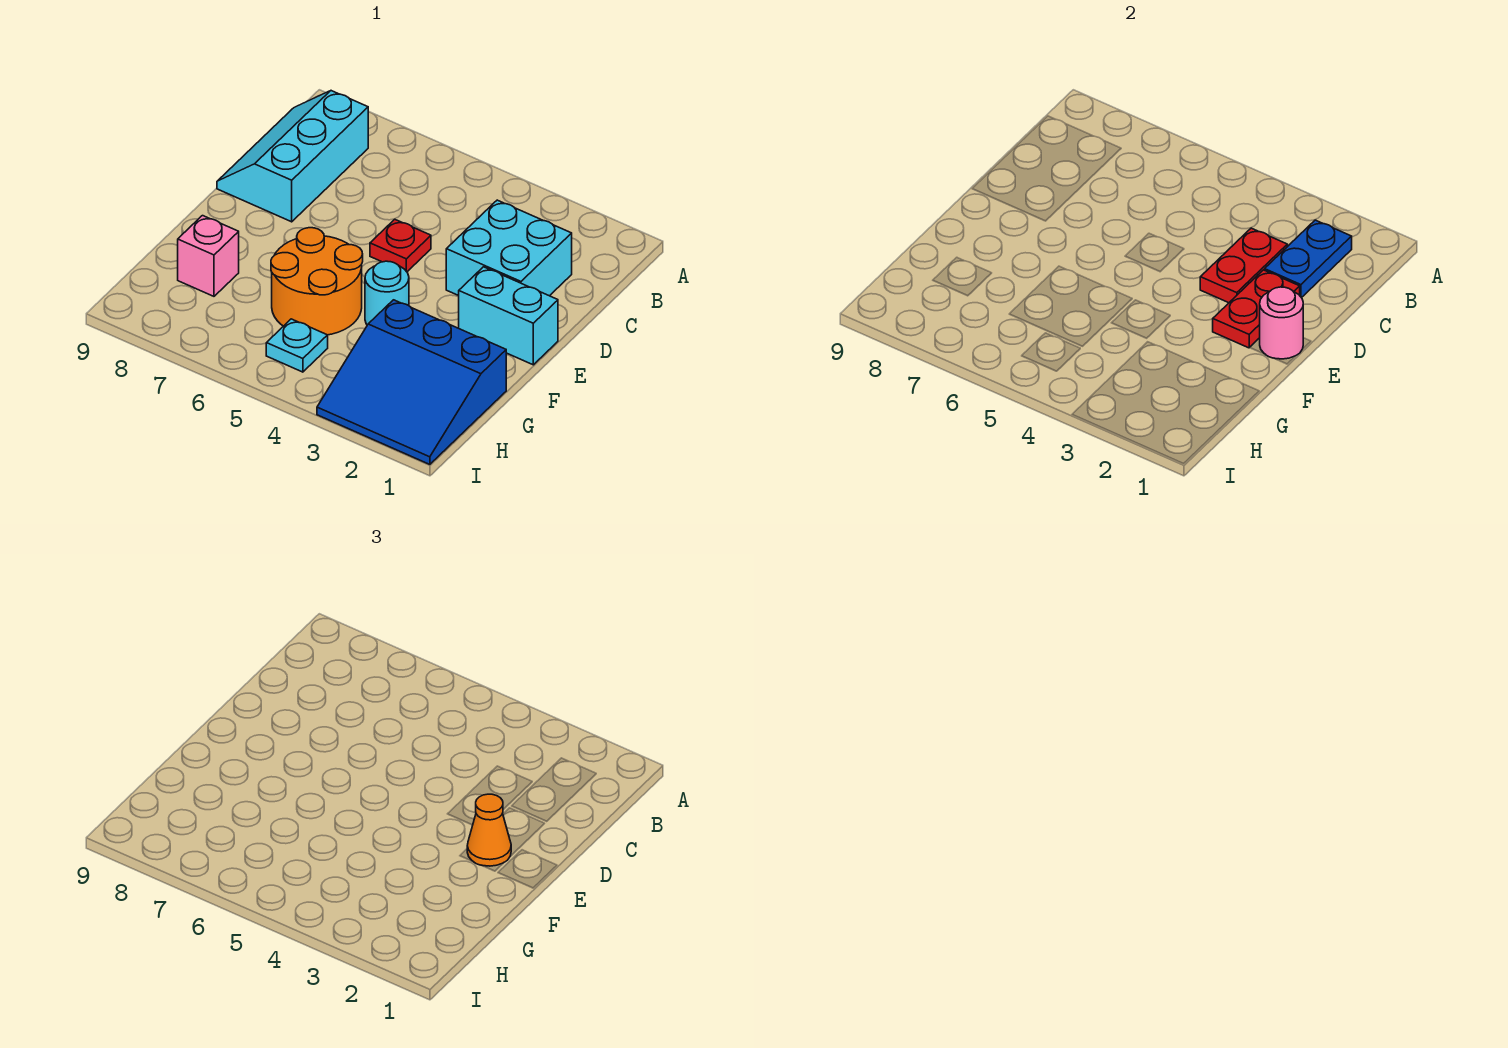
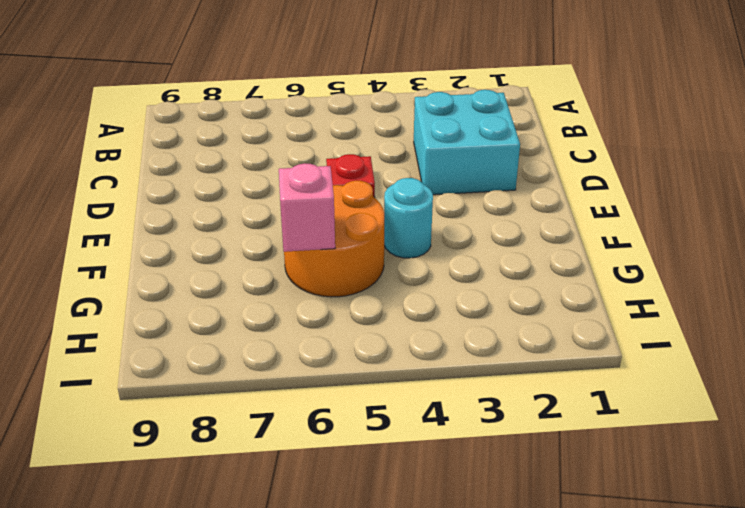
pink brick G6 level 2 -> pink brick G8 level 1
none -> cyan slope B8:D9 level 1 top 8
none -> cyan brick E1:E2 level 1
none -> blue slope G1:I3 level 1 top G

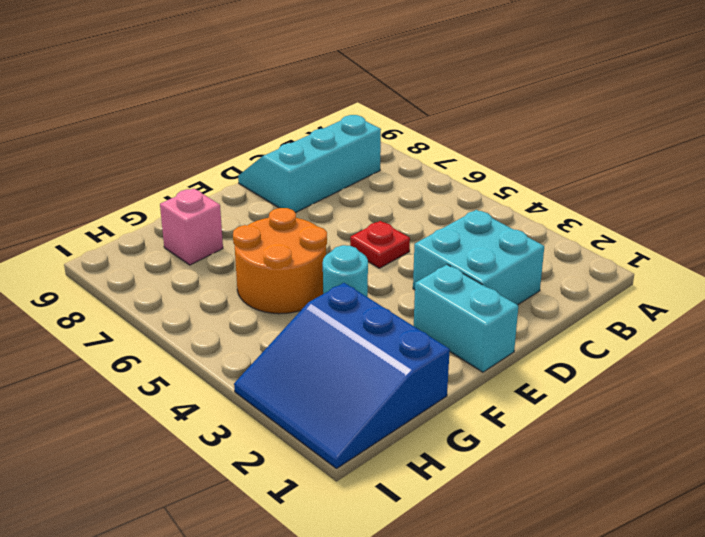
none -> cyan plate H5 level 1
none -> blue plate B2:C2 level 2
none -> red plate C3:D3 level 2

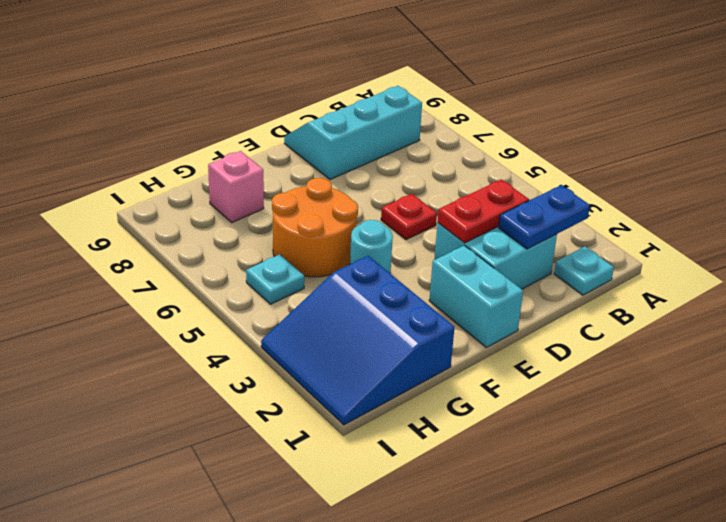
cyan plate B1 level 1 -> none
none -> red plate D2:E2 level 2
none -> pink round brick E1 level 2
none -> orange cone E2 level 3

